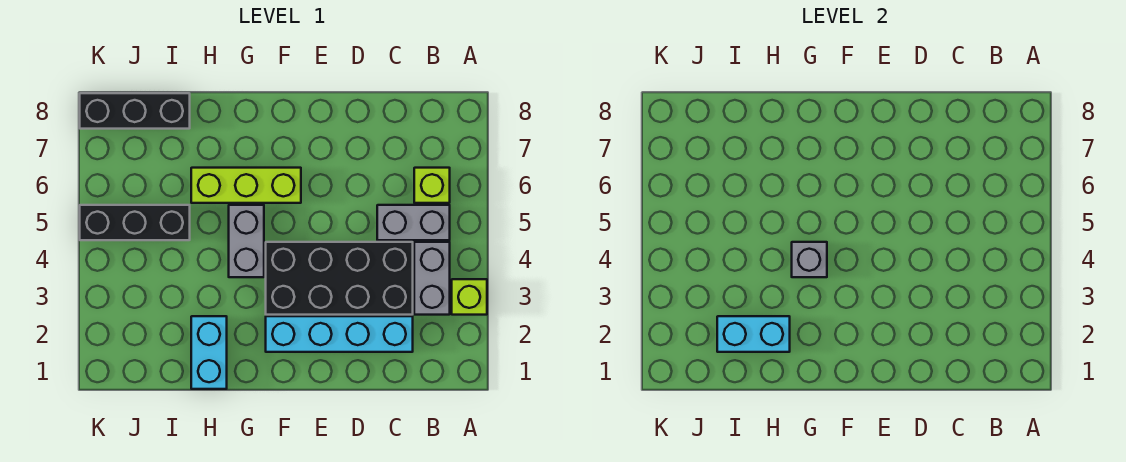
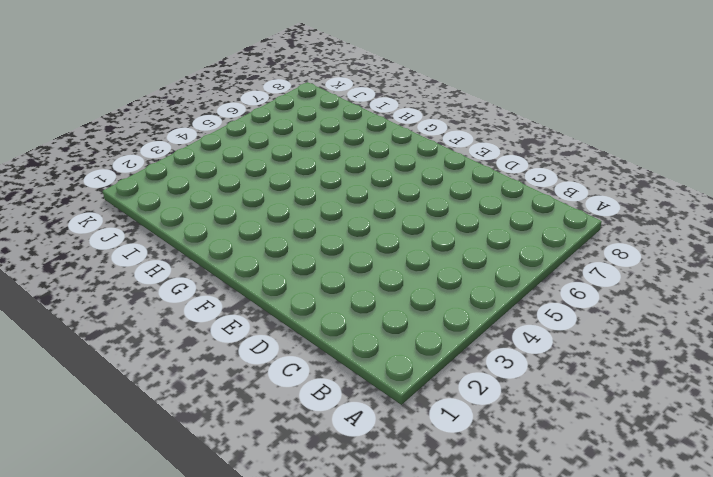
none -> lime brick A3 level 1
none -> grey brick B3:B4 level 1
none -> grey brick B5:C5 level 1

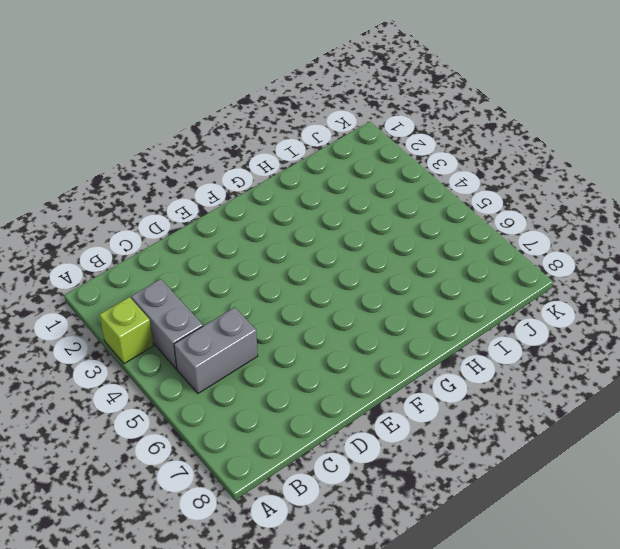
none -> lime brick B6 level 1
none -> cyan brick C2:F2 level 1
none -> black brick C3:F4 level 1

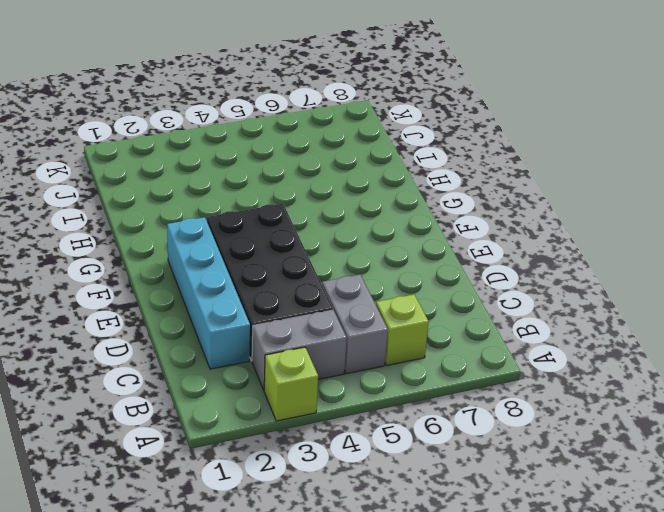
none -> lime brick F6:H6 level 1
none -> grey brick G4:G5 level 1
none -> cyan brick H1:H2 level 1

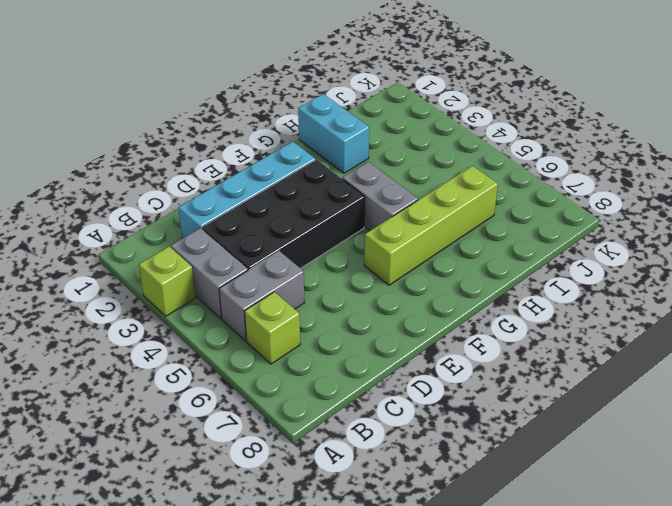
lime brick F6:I6 level 1 -> lime brick F6:H6 level 1
none -> black brick I5:K5 level 1
none -> black brick I8:K8 level 1
none -> grey brick G4 level 2

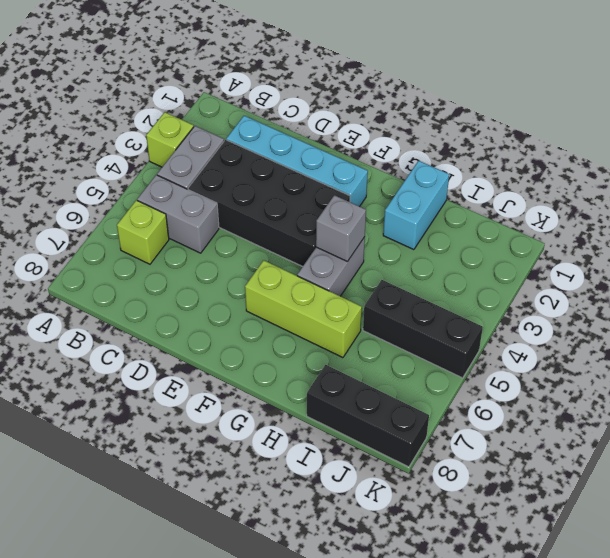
none -> cyan brick H2:I2 level 2

